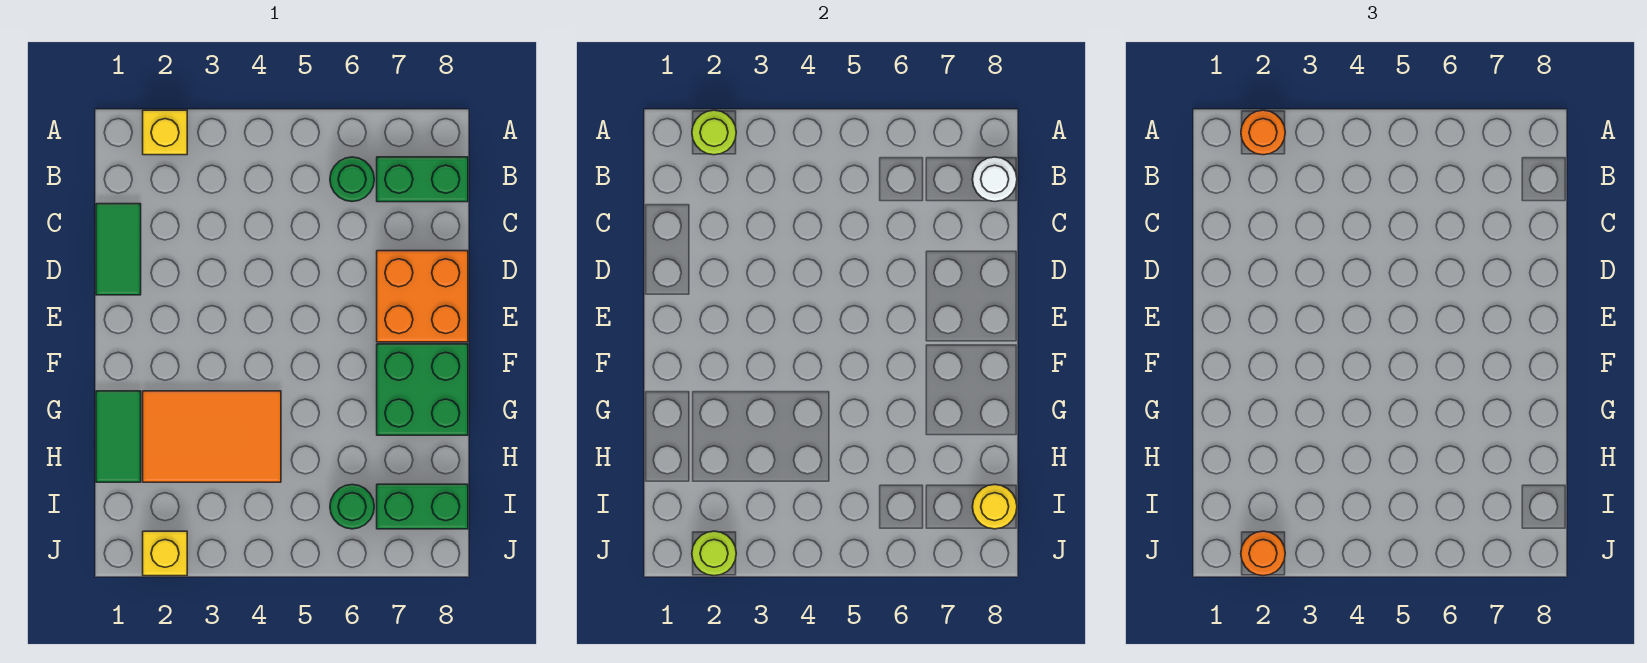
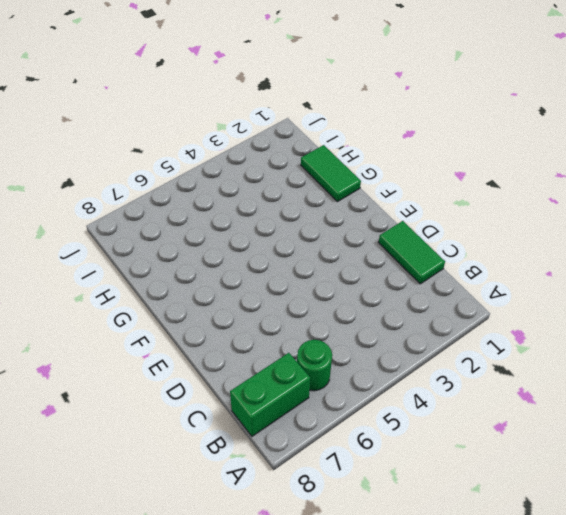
none -> yellow brick A2 level 1
none -> orange brick D7:E8 level 1
none -> green brick F7:G8 level 1

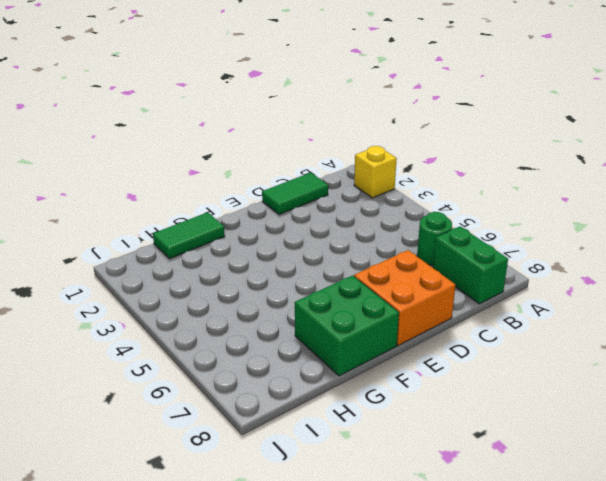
none -> orange tile G2:H4 level 1
none -> green round brick I6 level 1
none -> green brick I7:I8 level 1

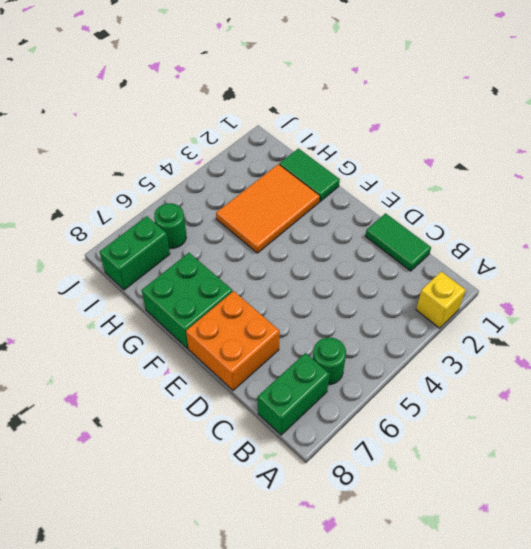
none -> yellow brick J2 level 1
none -> lime round brick A2 level 2
none -> white round brick B8 level 2

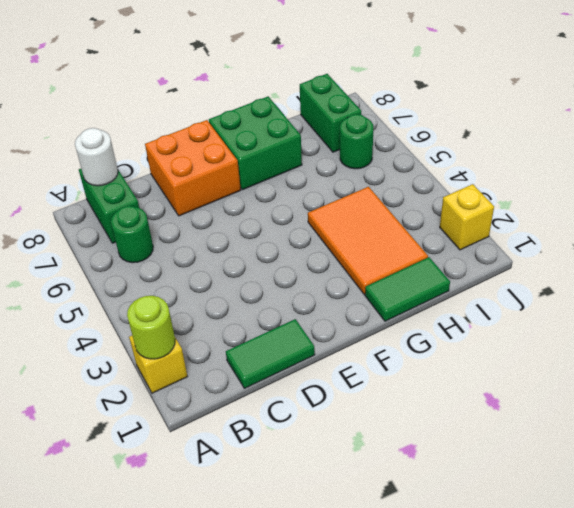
none -> yellow round brick I8 level 2
none -> lime round brick J2 level 2
none -> orange round brick A2 level 3

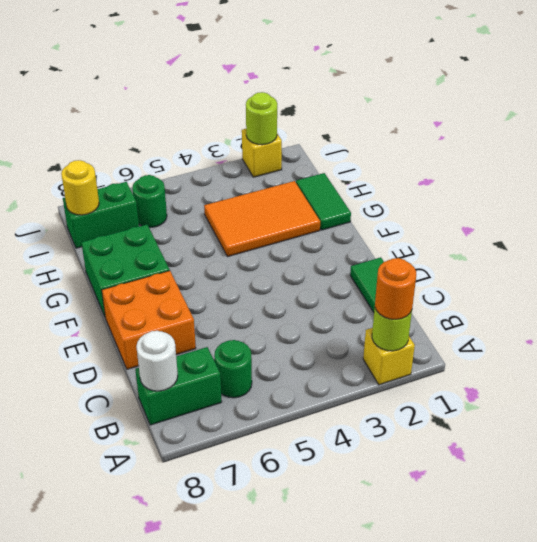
none -> orange round brick J2 level 3

